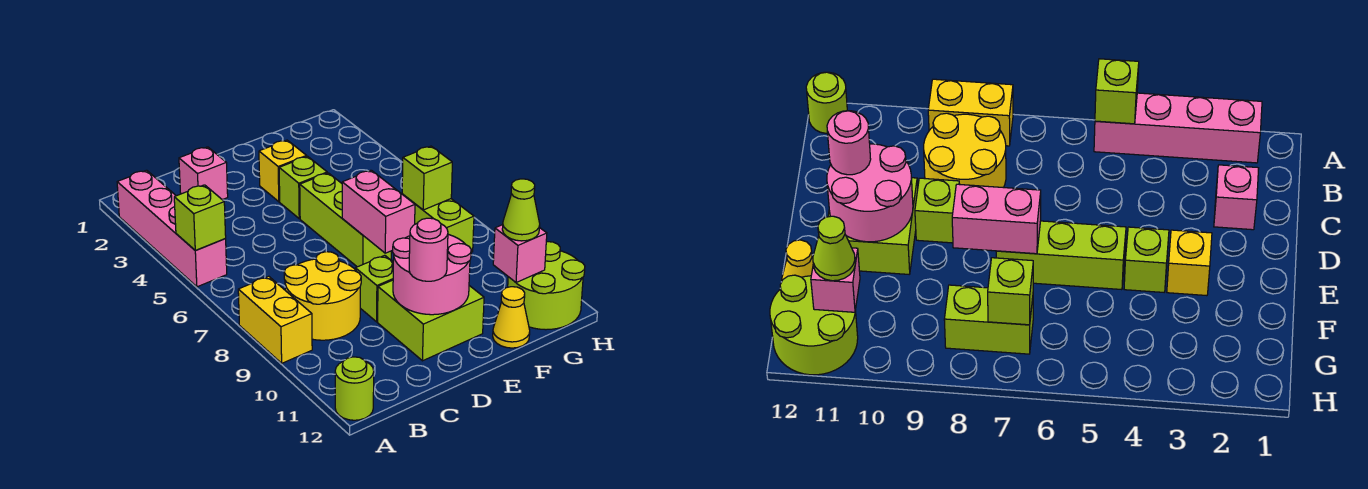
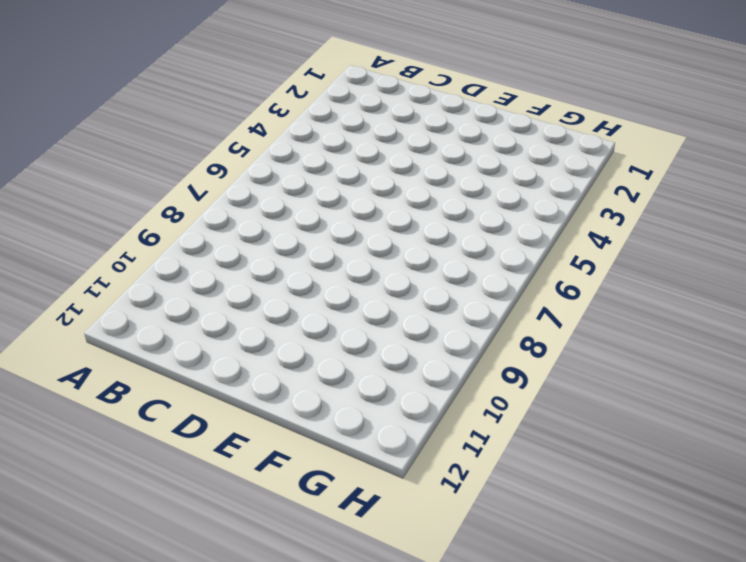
none -> pink brick A2:A5 level 1
none -> yellow brick A8:A9 level 1
none -> lime round brick A12 level 1

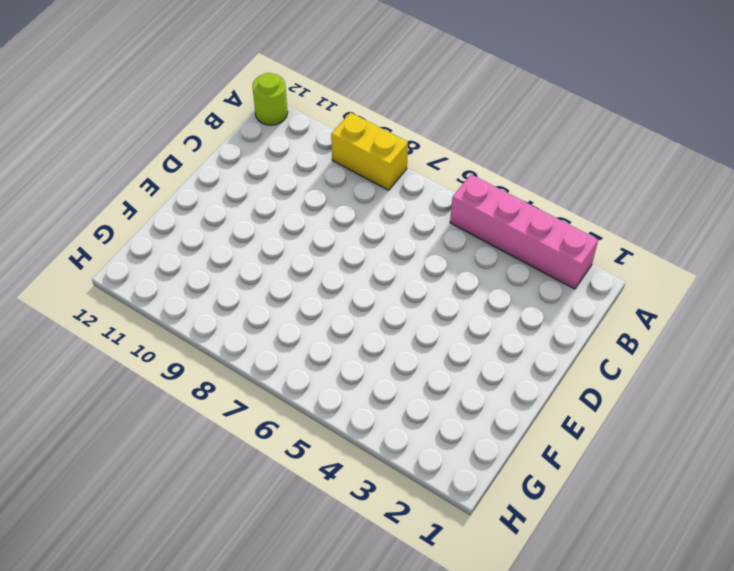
none -> yellow round brick B8:C9 level 1
none -> pink brick C2 level 1
none -> lime brick D9 level 1

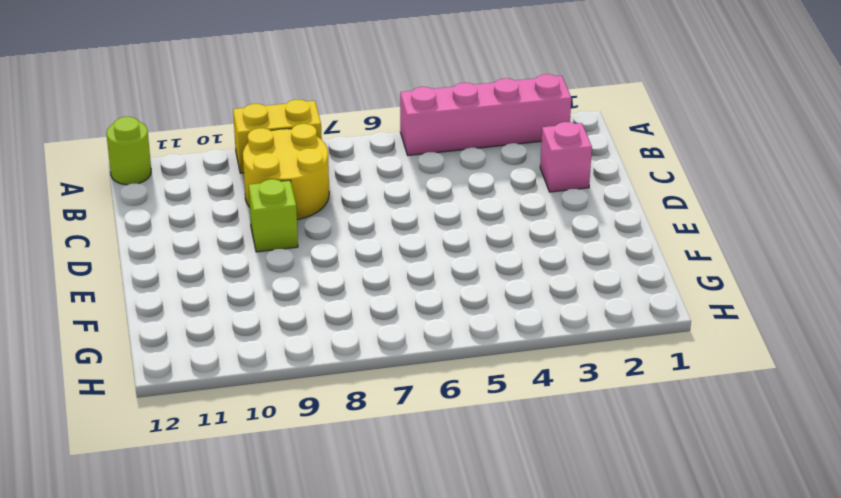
none -> lime brick D10:E11 level 1
none -> yellow brick E3 level 1
none -> lime brick E4 level 1

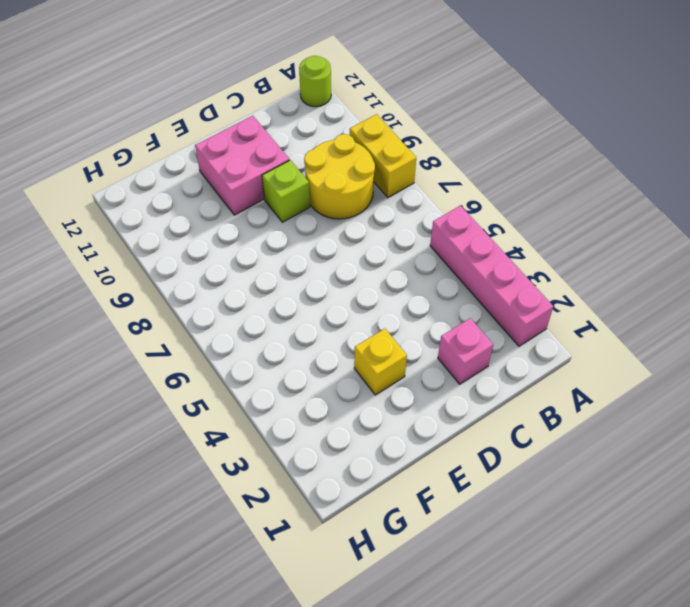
pink brick D10:E11 level 1 -> lime brick D10:E11 level 1
none -> lime brick E4 level 1
none -> lime brick E5:E7 level 1
none -> yellow cone F12 level 1

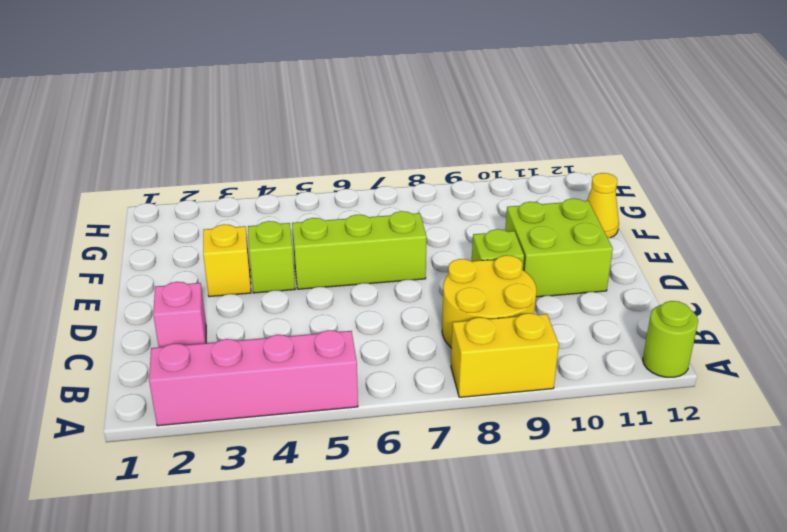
none -> lime brick G7:G8 level 1
none -> lime round brick G11:H12 level 1
none -> lime brick A5 level 2

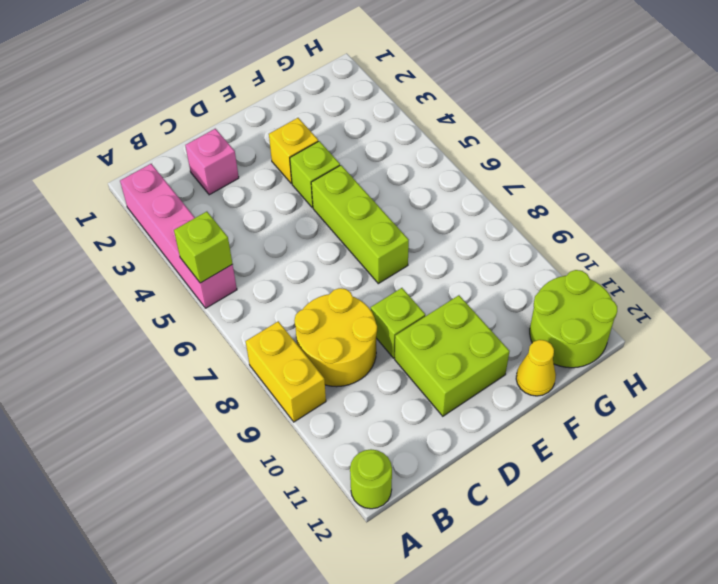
none -> lime brick G7:G8 level 1
none -> pink round brick D10:E11 level 2
none -> pink brick E7:E8 level 2

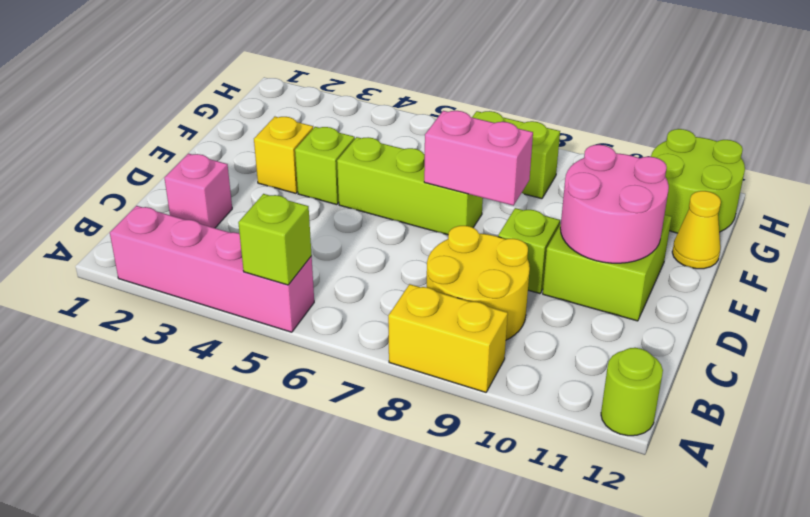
none -> lime brick G7 level 2
none -> pink brick G11 level 2
none -> pink round brick D11 level 3

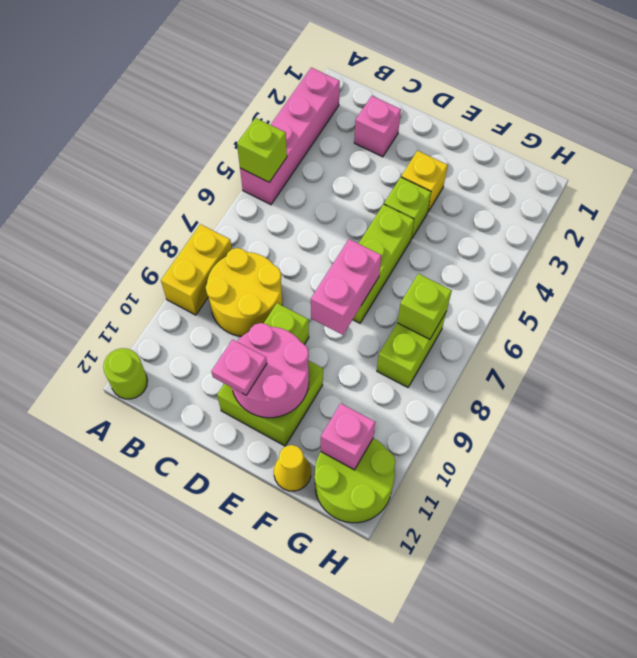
pink plate D11 level 3 -> pink round brick D11 level 3
none -> lime cone G11 level 3

